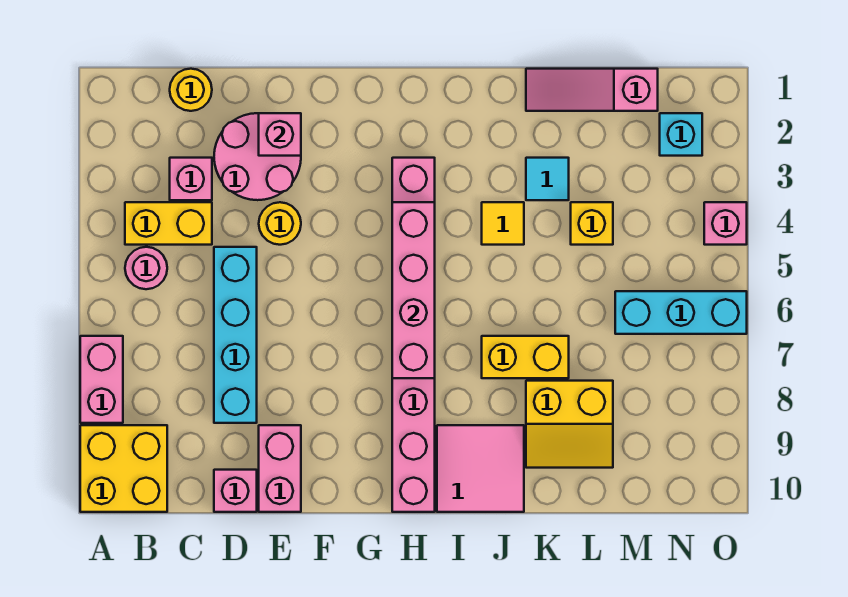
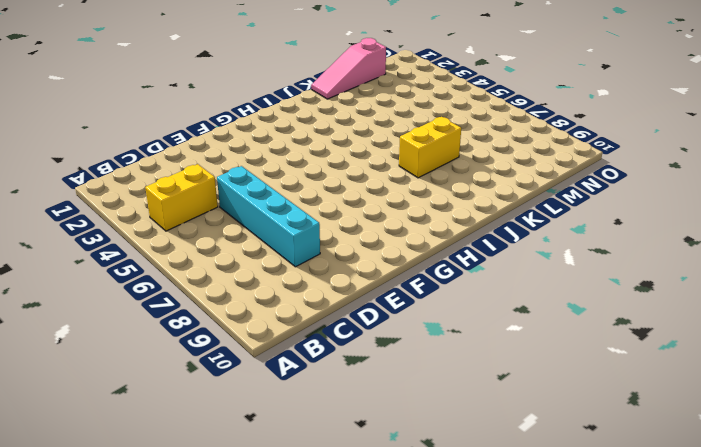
none -> pink brick A7:A8 level 1
none -> yellow brick A9:B10 level 1
none -> pink round brick B5 level 1

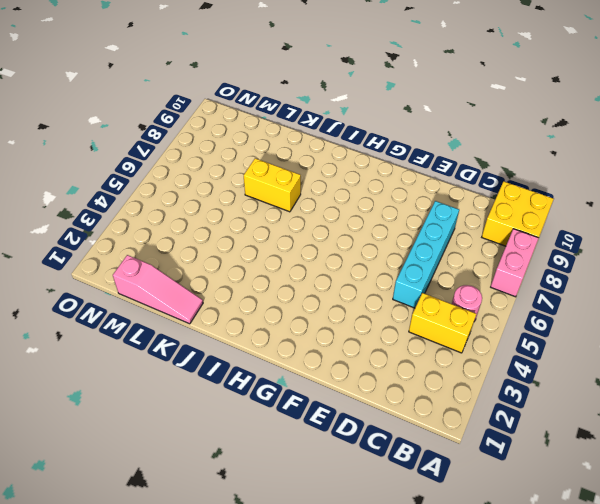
none -> yellow round brick C1 level 1
none -> pink brick C3 level 1
none -> pink round brick D2:E3 level 1

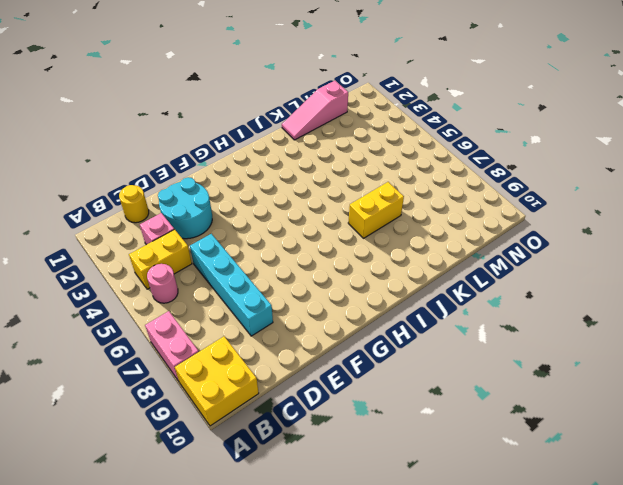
cyan round brick D2:E3 level 1 -> pink round brick D2:E3 level 1
none -> pink brick D10 level 1
none -> yellow round brick E4 level 1
none -> pink brick E9:E10 level 1

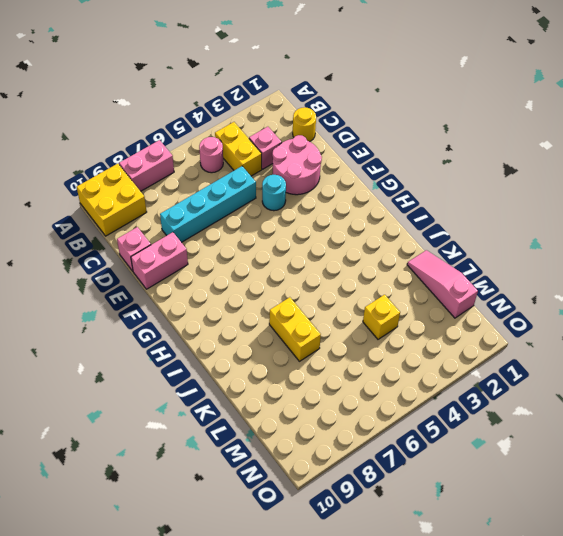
cyan round brick E4 level 1 -> yellow round brick E4 level 1
none -> pink brick H3:H10 level 1
none -> pink tile I9:J10 level 1
none -> yellow tile J4 level 1

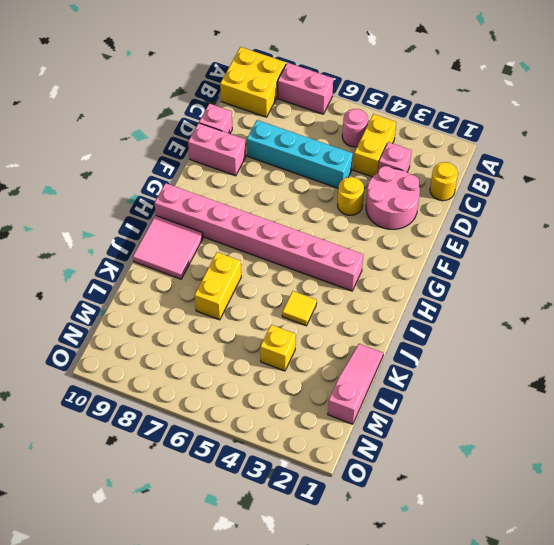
none -> cyan tile K3 level 1
none -> yellow slope K8:L9 level 1 top 8
none -> cyan brick M6:O6 level 1

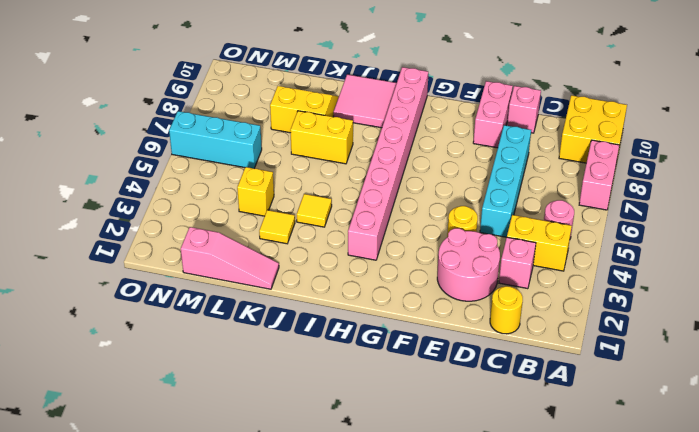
yellow tile K3 level 1 -> cyan tile K3 level 1
none -> cyan brick N2 level 1
none -> pink brick O4 level 1
none -> pink brick E2 level 2

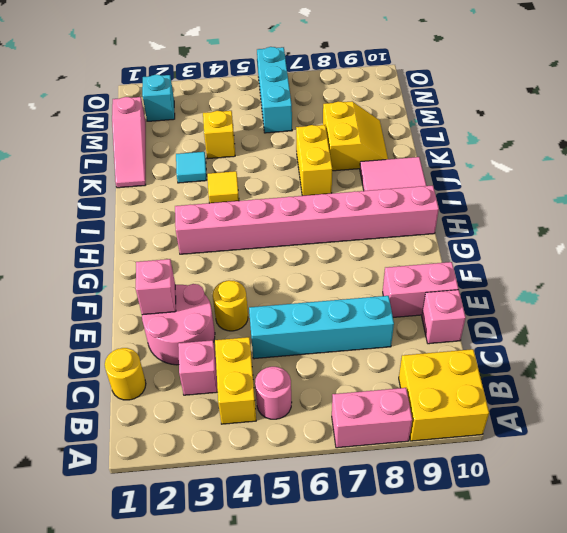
none -> pink brick O4 level 1
none -> pink brick H4:H7 level 2

